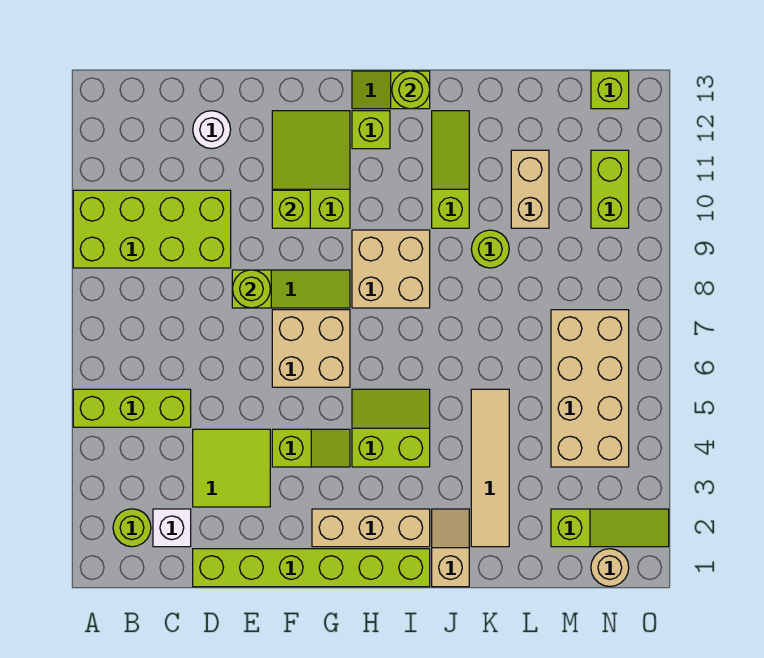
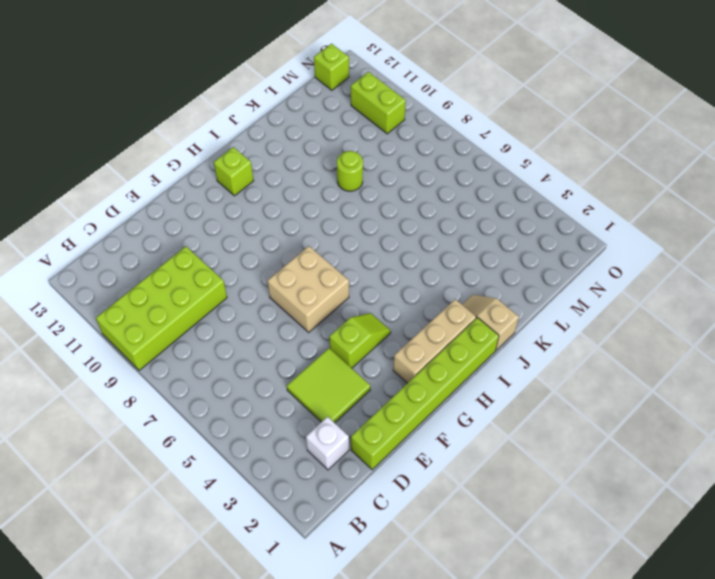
none -> lime brick A5:C5 level 1
none -> lime round brick B2 level 1
none -> white round brick D12 level 1

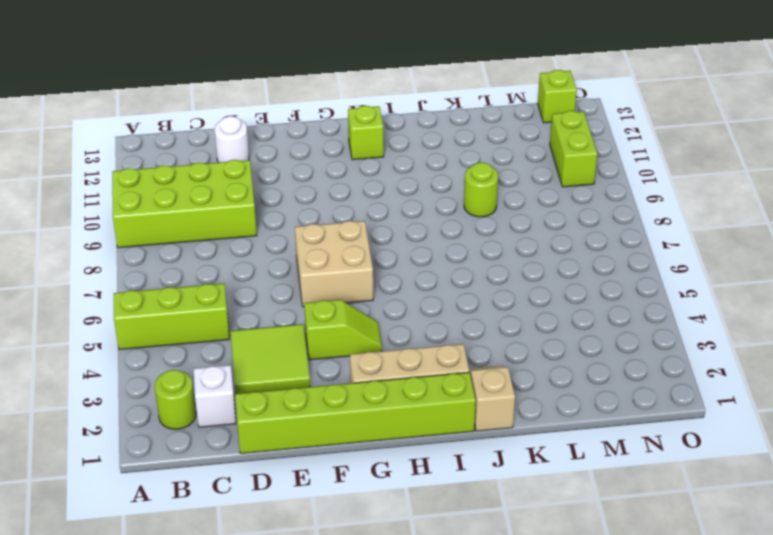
none -> lime slope E8:G8 level 1 top E
none -> lime slope F10:G12 level 1 top 10
none -> lime slope H4:I5 level 1 top 4

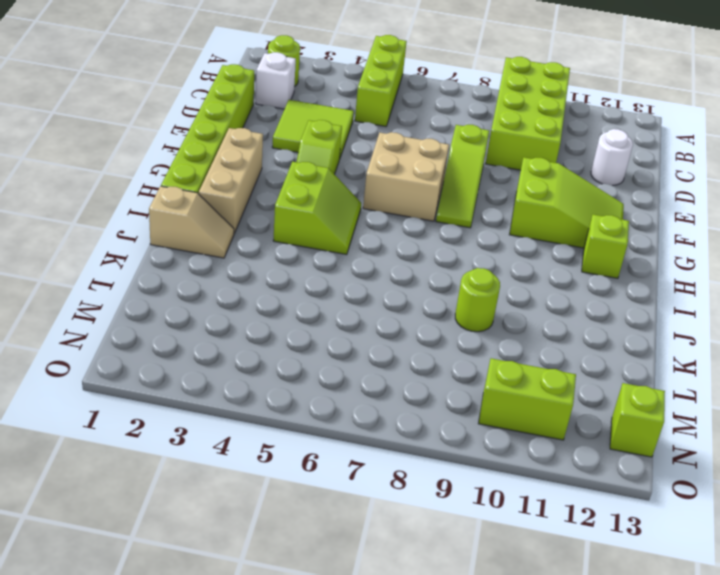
none -> tan brick H8:I9 level 1
none -> lime slope H13:I13 level 1 top I
none -> lime slope J10:J12 level 1 top 10

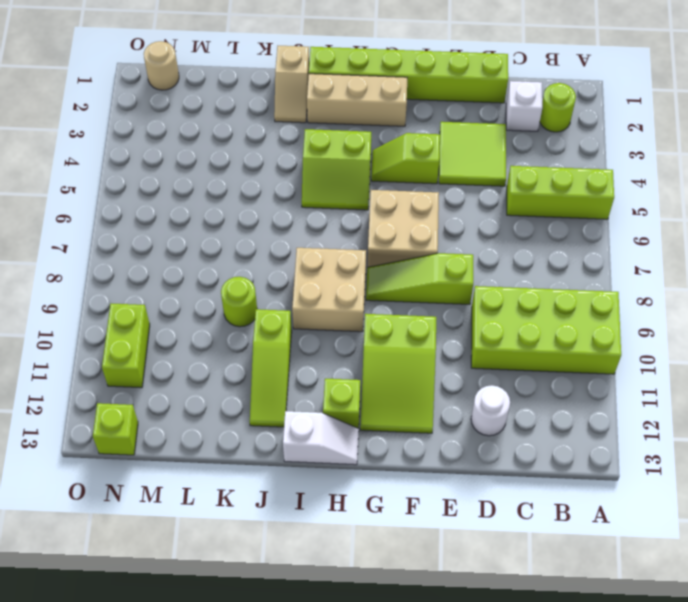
white slope H13:I13 level 1 top I -> lime slope H13:I13 level 1 top I
none -> tan tile K2:K5 level 1
none -> tan brick L10:L11 level 1
none -> lime slope M2:O2 level 1 top M

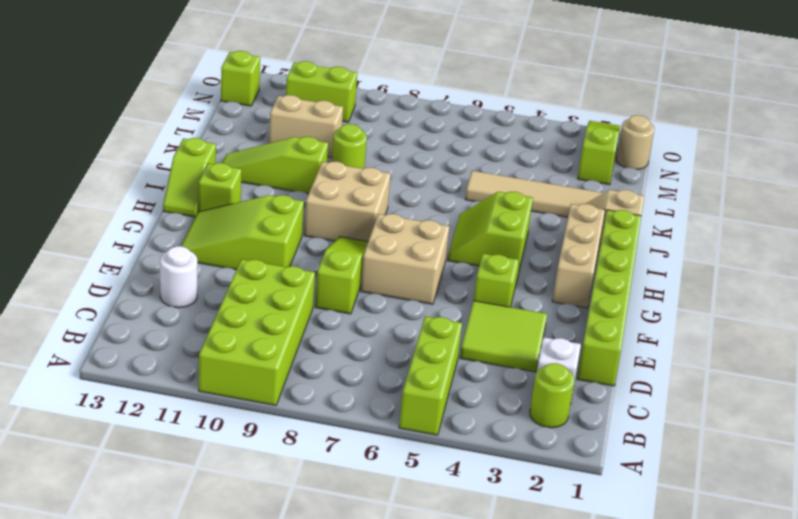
none -> tan brick M4:N7 level 1
none -> lime round brick E8 level 2
none -> lime brick F10 level 2

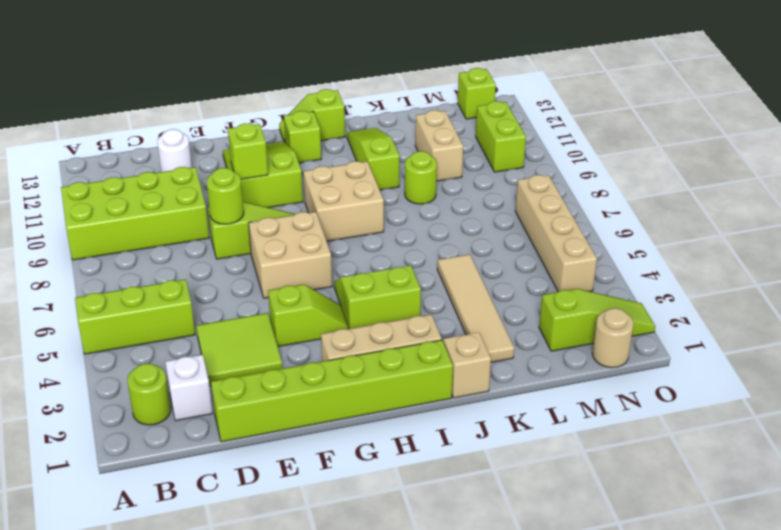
tan brick N4:N7 level 1 -> tan brick M4:N7 level 1
none -> lime round brick I13 level 2

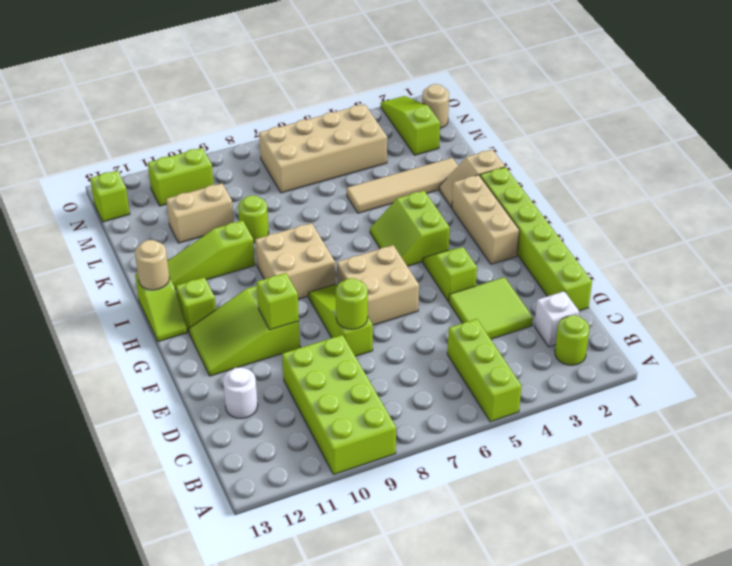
tan round brick I13 level 2 -> lime round brick I13 level 2

